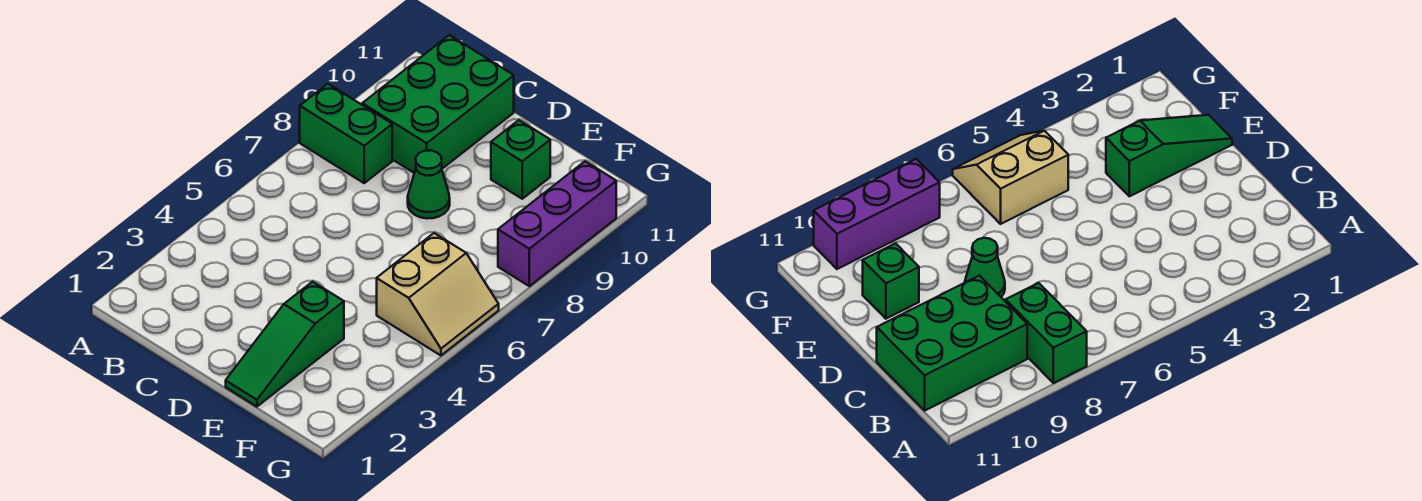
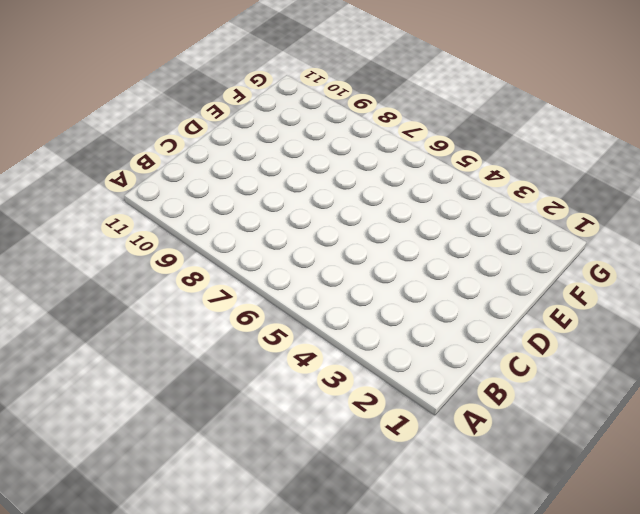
none -> green brick A8:B8 level 1
none -> green brick B9:C11 level 1

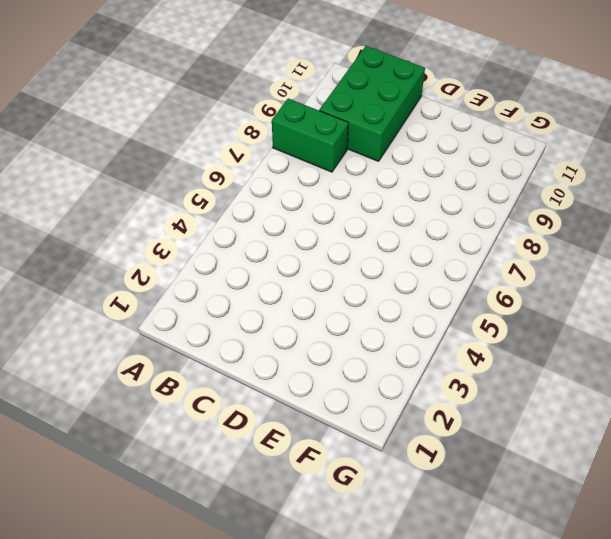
none -> green cone D8 level 1
none -> green slope E1:E3 level 1 top 3

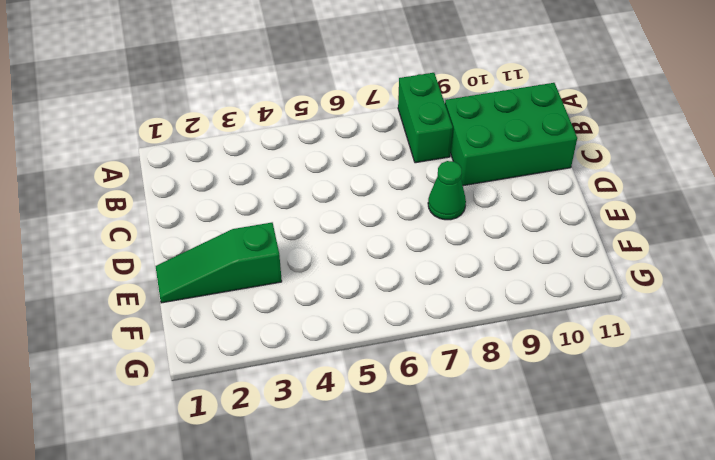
none -> green brick E10 level 1
none -> tan slope F5:G6 level 1 top F

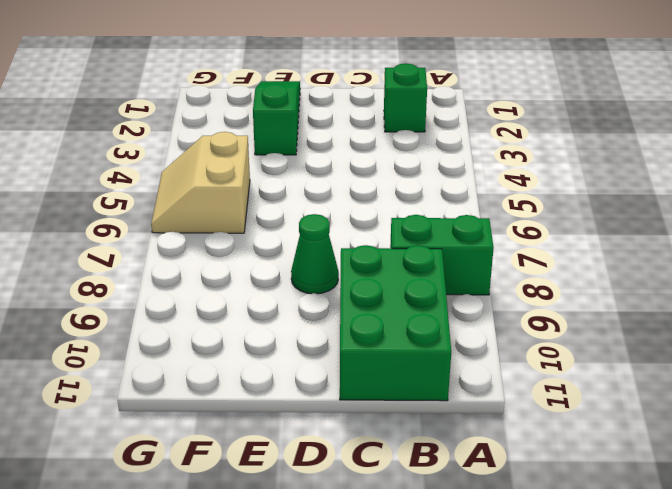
green brick B2 level 1 -> green brick E10 level 1
none -> purple brick G8:G10 level 1

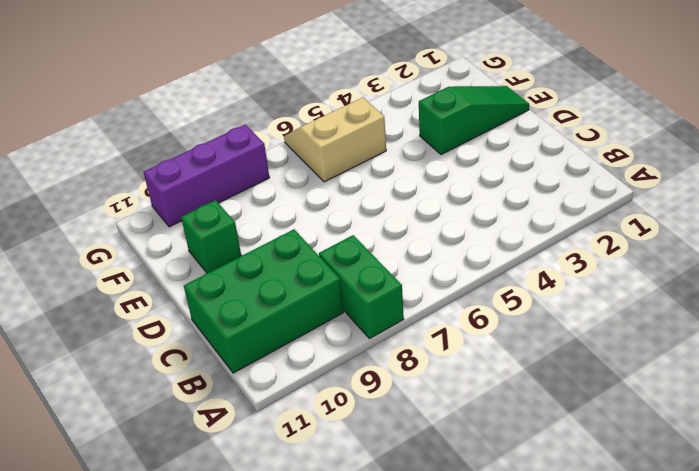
none -> green cone D8 level 1

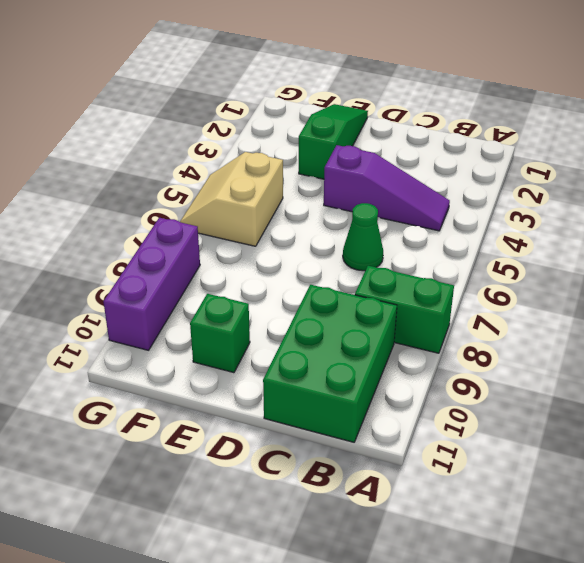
purple slope B4:D4 level 1 top D -> none
green cone C6 level 1 -> green cone D8 level 1

